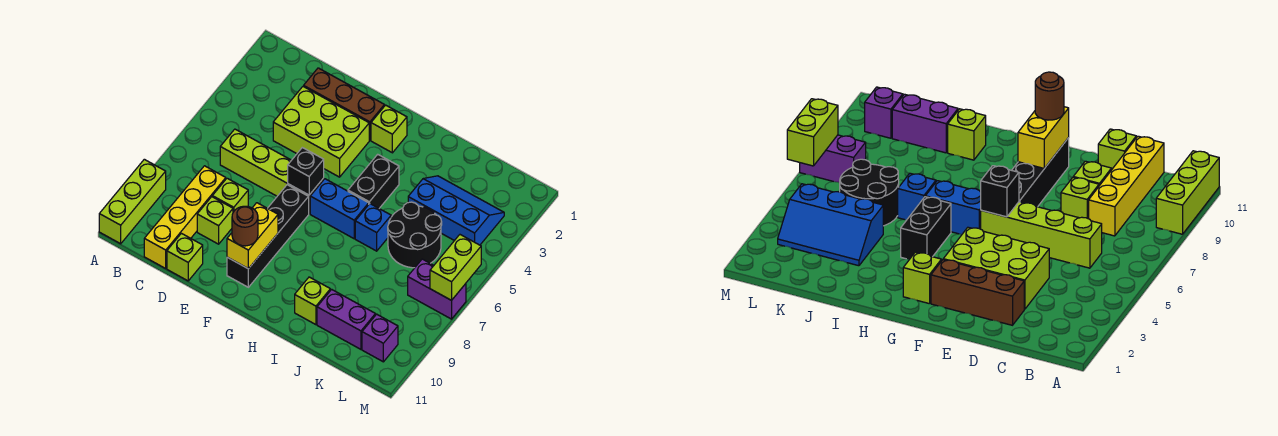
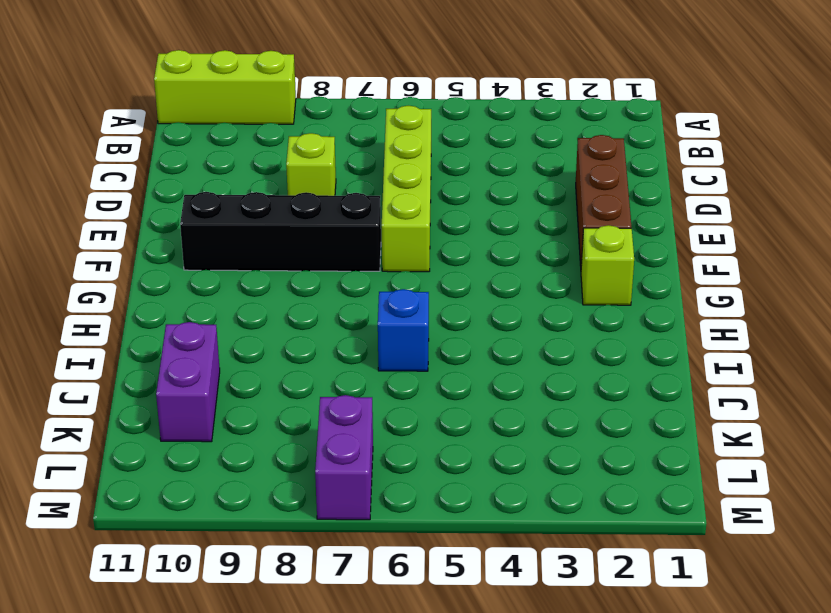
none -> yellow brick C8:C11 level 1
none -> lime brick D3:F4 level 1
none -> lime brick D9 level 1

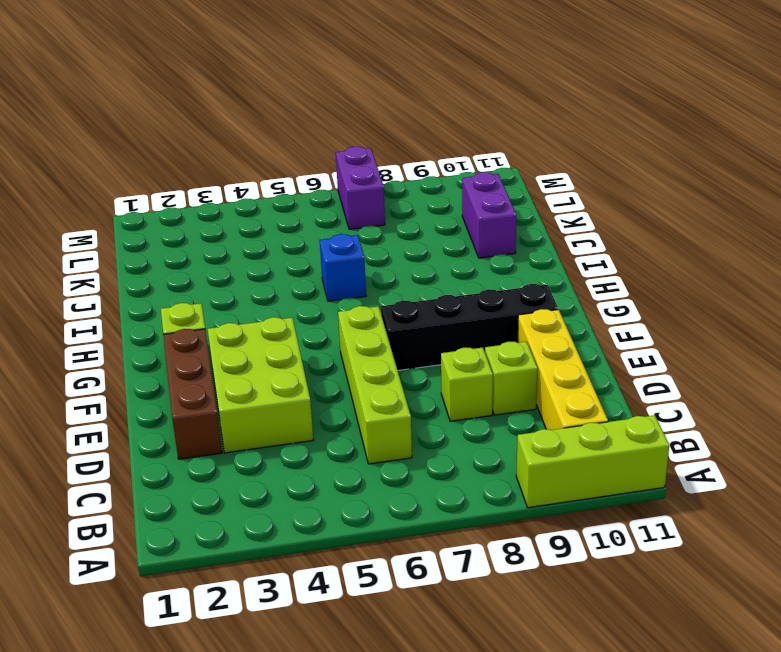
yellow brick B10:E10 level 1 -> yellow brick C8:C11 level 1
none -> lime brick D11 level 1
none -> blue brick G6:H6 level 1
none -> black brick H4:H5 level 1

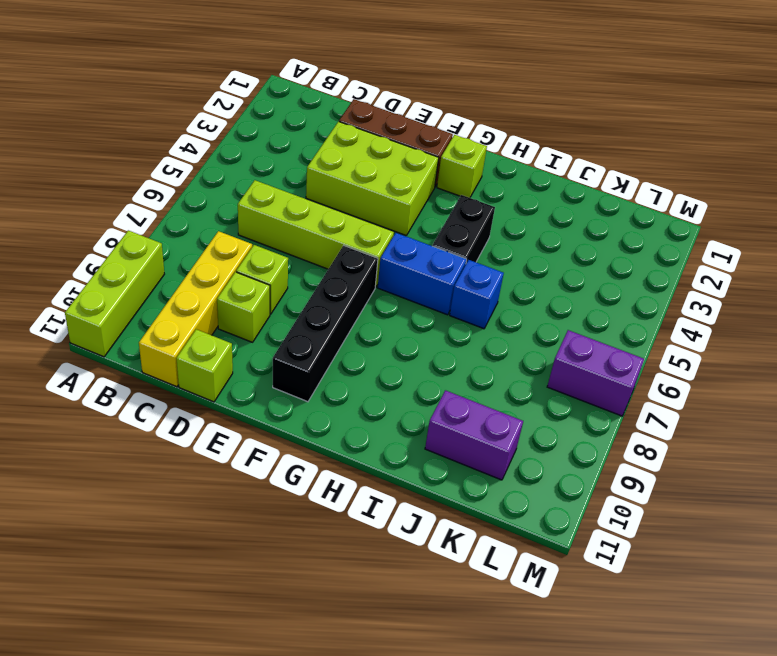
none -> lime brick I10 level 1
none -> blue slope J3:L4 level 1 top 4
none -> black round brick J5:K6 level 1

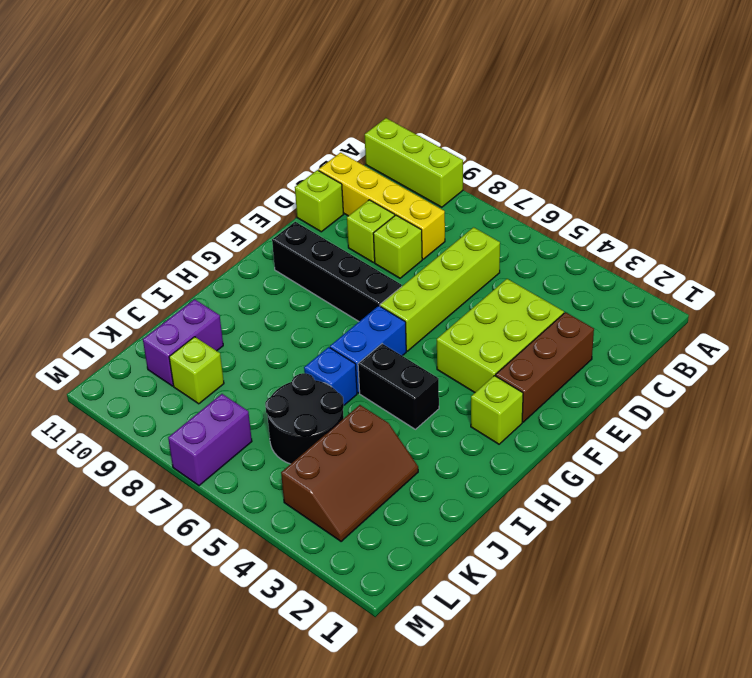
brown slope J3:L4 level 1 top 4 -> blue slope J3:L4 level 1 top 4
lime brick K9 level 1 -> lime brick I10 level 1
none -> purple brick L10 level 1
none -> black brick F6 level 2
none -> yellow brick F9:F10 level 2

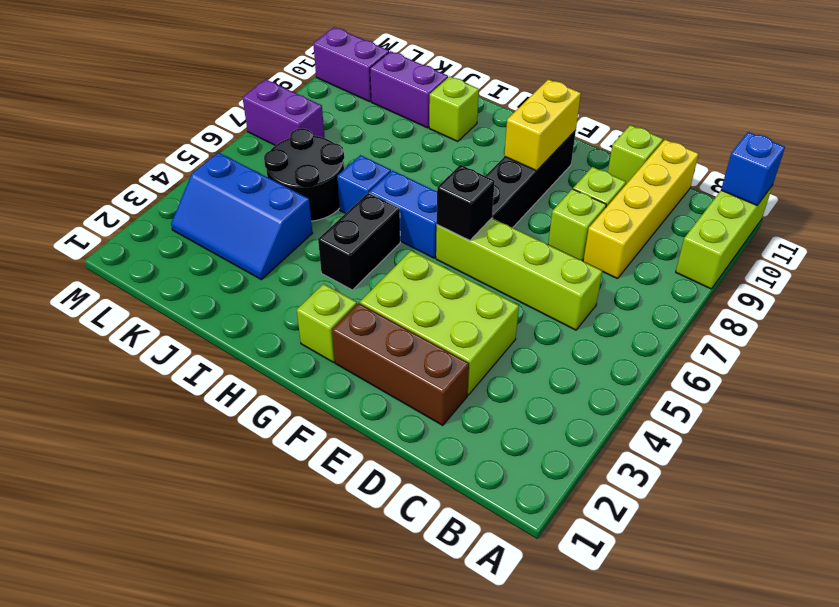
blue brick A11 level 2 -> none
purple brick L10:M10 level 1 -> purple brick L10 level 1
none -> lime brick M6:M7 level 2
none -> brown round brick F10 level 3

